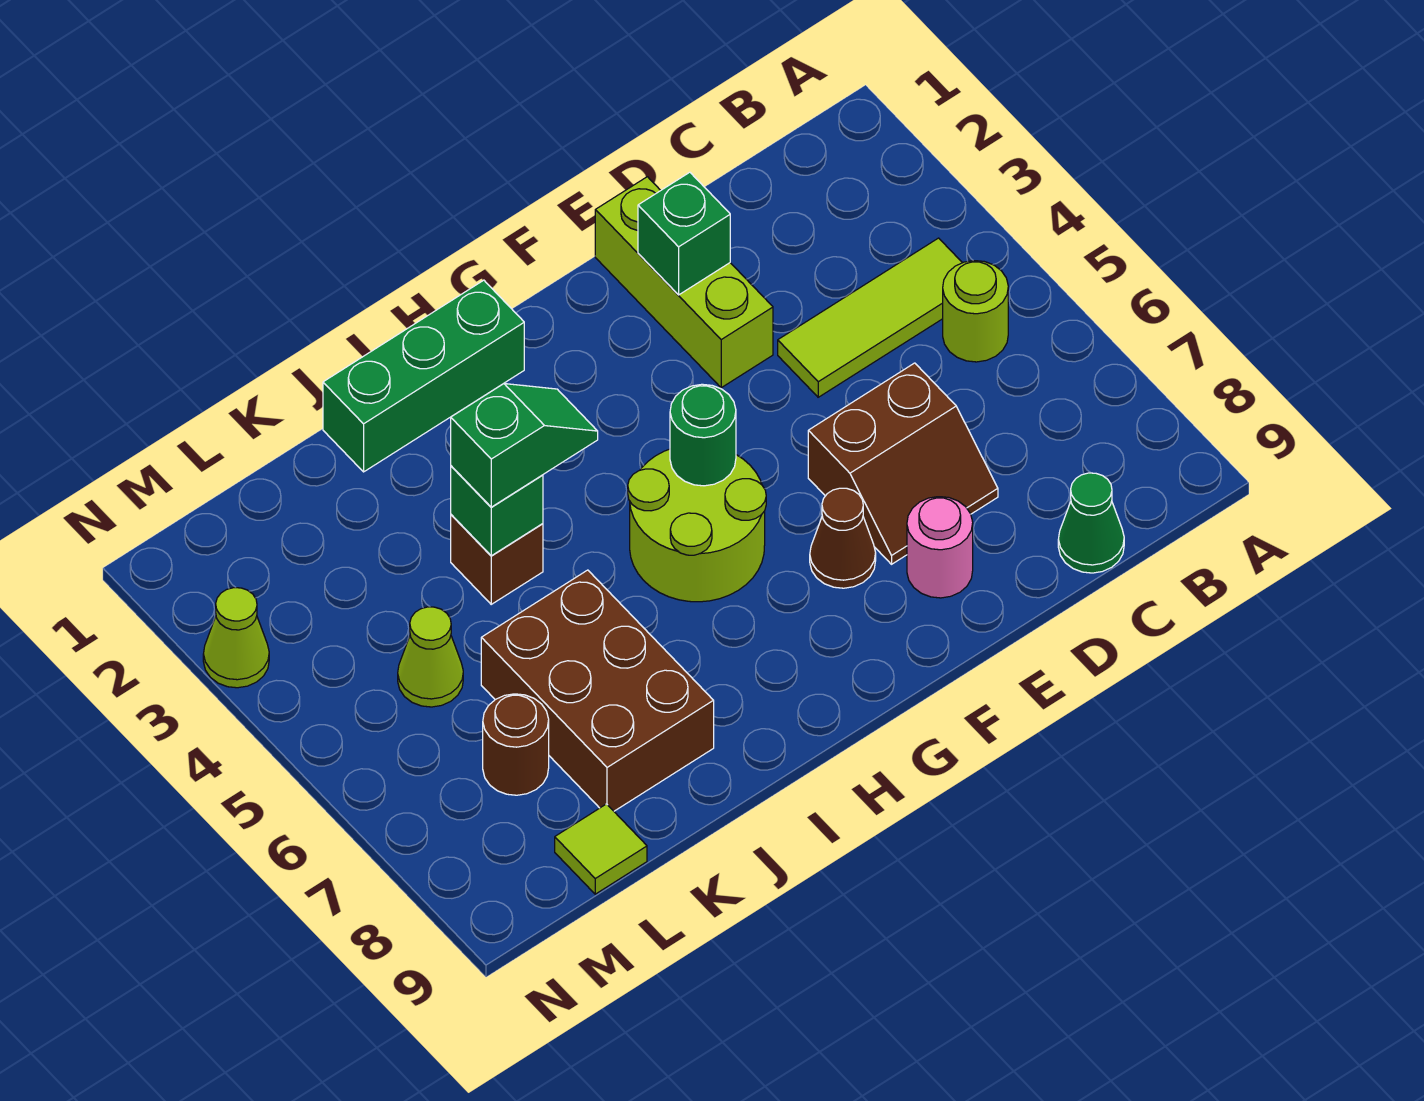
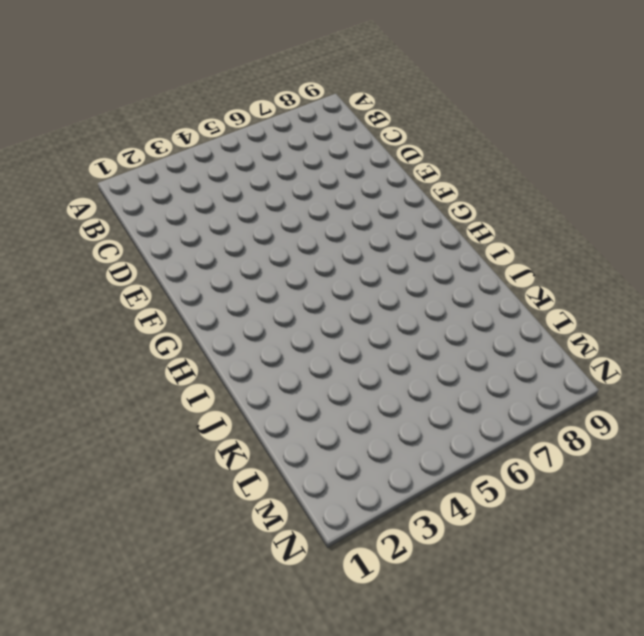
none -> lime tile B4:D4 level 1
none -> lime round brick B5 level 1
none -> green cone C9 level 1

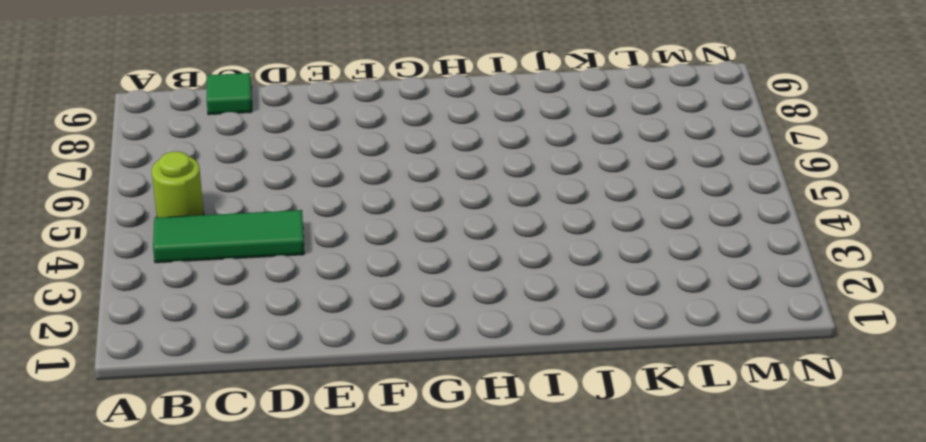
green tile B4:D4 level 1 -> lime tile B4:D4 level 1
green tile C9 level 1 -> green cone C9 level 1
none -> brown slope D6:E7 level 1 top 6
none -> lime brick E1:E3 level 1
none -> pink round brick E8 level 1

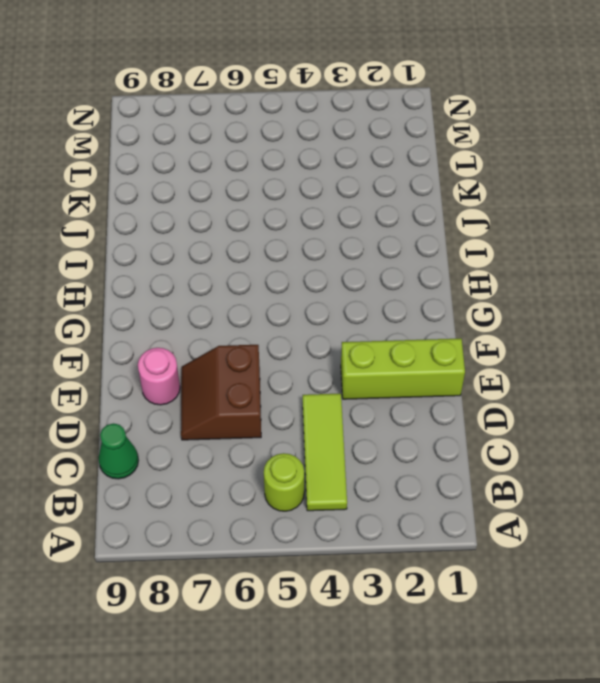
none -> brown cone F7 level 1
none -> lime round brick G5:H6 level 1
none -> green brick H1:J1 level 1

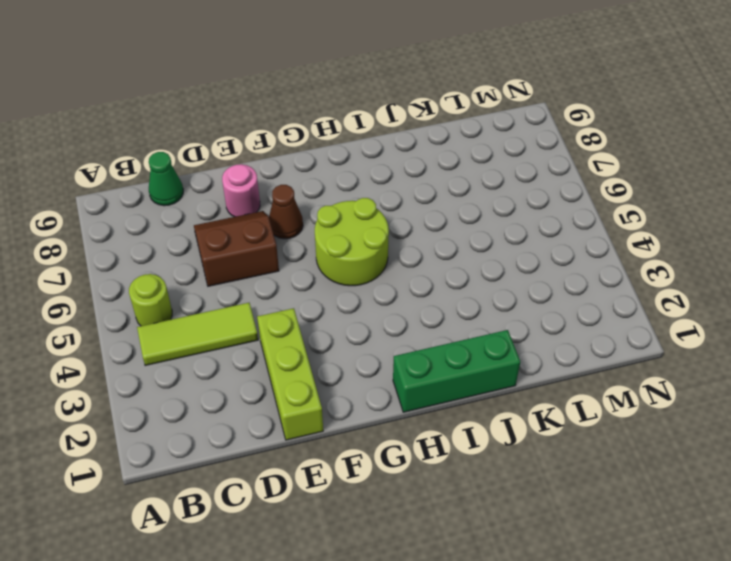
none -> brown brick J4 level 1
none -> brown brick J6:K8 level 1
none -> lime cone L5 level 1

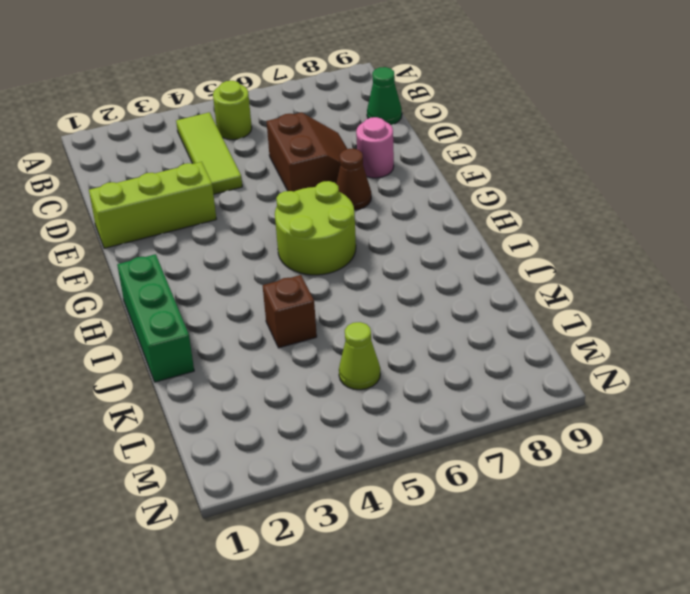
none -> brown brick J6:K8 level 1
none -> brown round brick L7 level 1
none -> lime tile L9 level 1

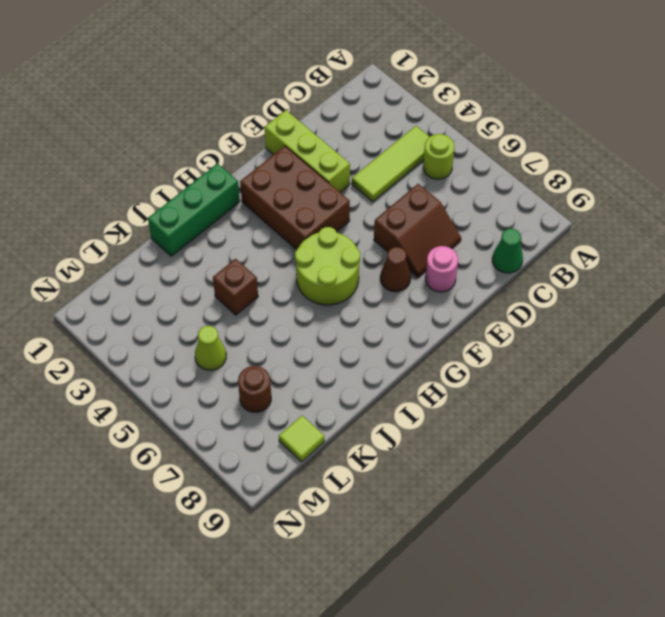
brown brick F2:G4 level 1 -> brown brick J6:K8 level 1
none -> lime cone N3 level 1
none -> green brick E2 level 2
none -> green round brick G5 level 2

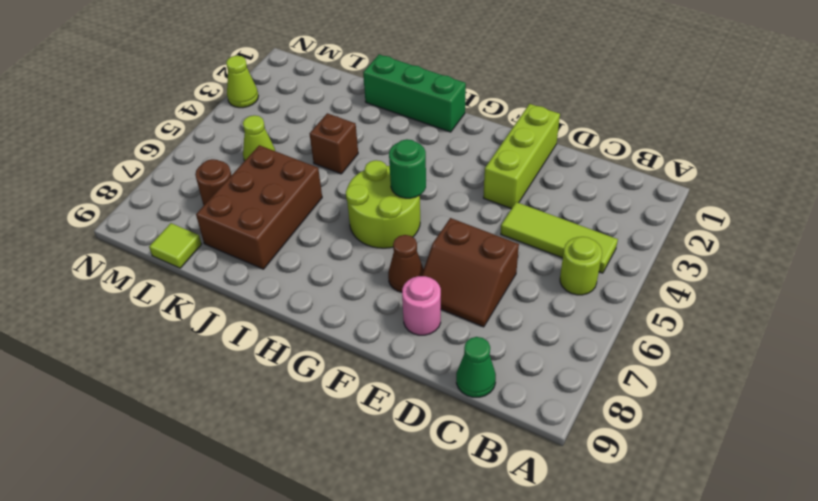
none -> green brick E2 level 2
none -> green brick J4 level 2
none -> green slope I4:J4 level 3 top J

